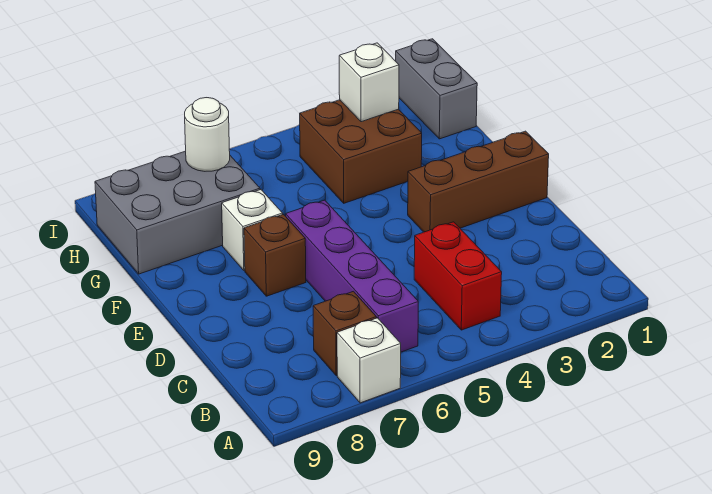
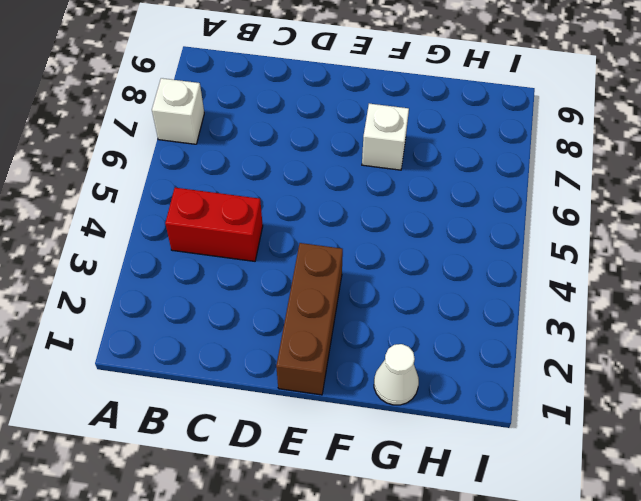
white cone G1 level 1 -> none
none -> purple brick B6:E6 level 1
none -> brown brick B7 level 1
none -> brown brick E7 level 1

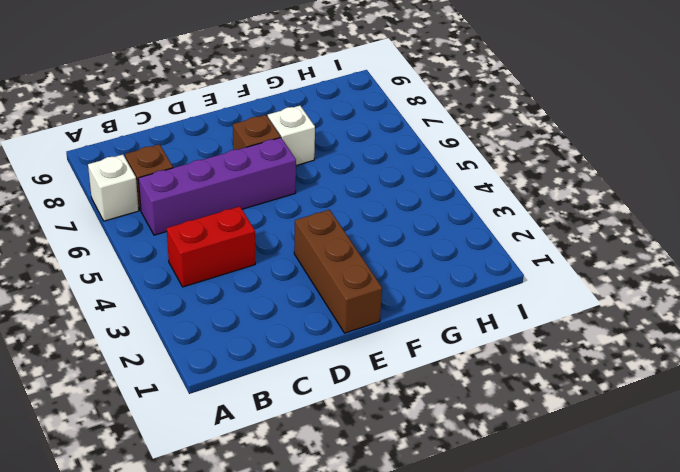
none -> brown brick G3:H4 level 1
none -> grey brick G7:H9 level 1
none -> grey brick H1:I1 level 1

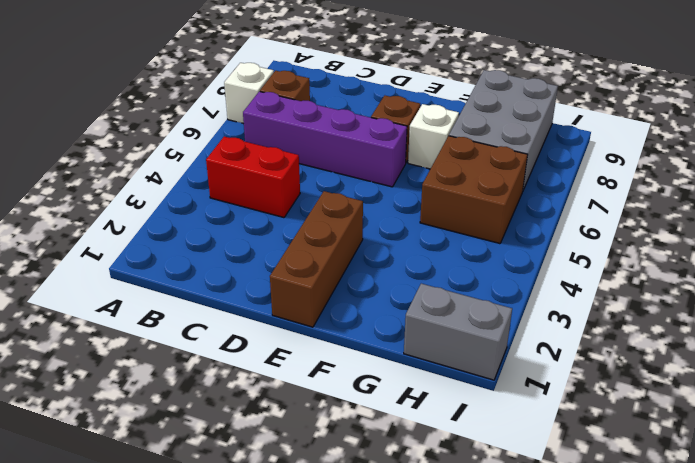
brown brick G5:H6 level 1 -> brown brick G3:H4 level 1
none -> white brick H3 level 2
none -> white round brick H7 level 2

